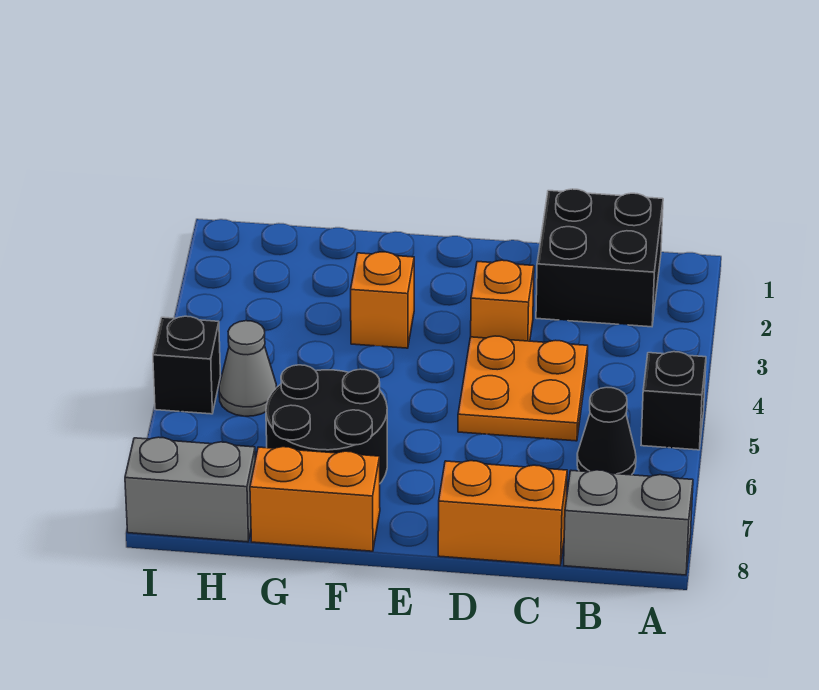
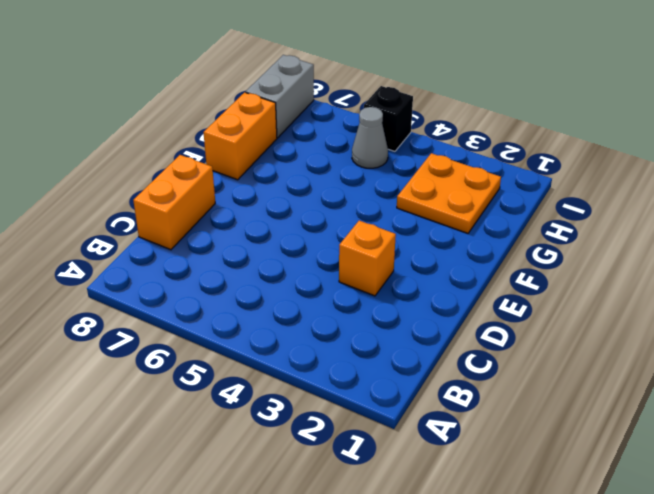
orange plate G2:H3 level 1 -> orange plate C4:D5 level 1
none -> black brick A5 level 1
none -> grey brick A8:B8 level 1
none -> black brick B1:C2 level 1

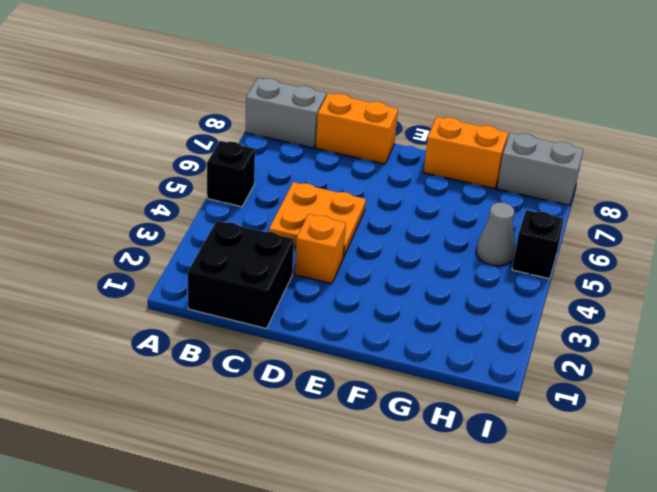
none -> black cone B6 level 1
none -> orange brick F3 level 1
none -> black round brick F6:G7 level 1

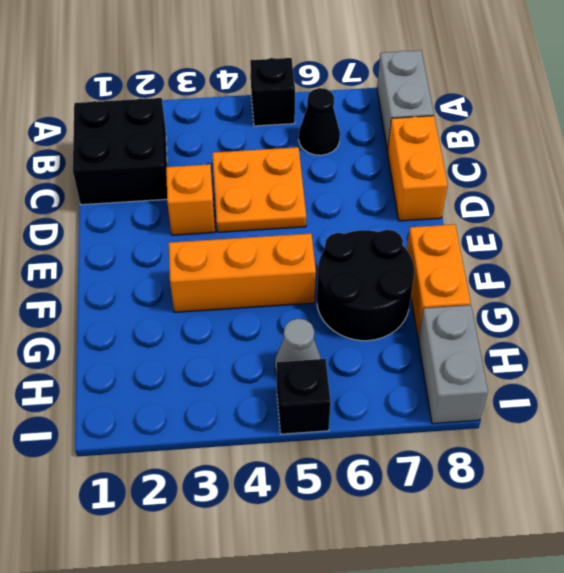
orange brick F3:F5 level 1 -> orange brick F3 level 1

